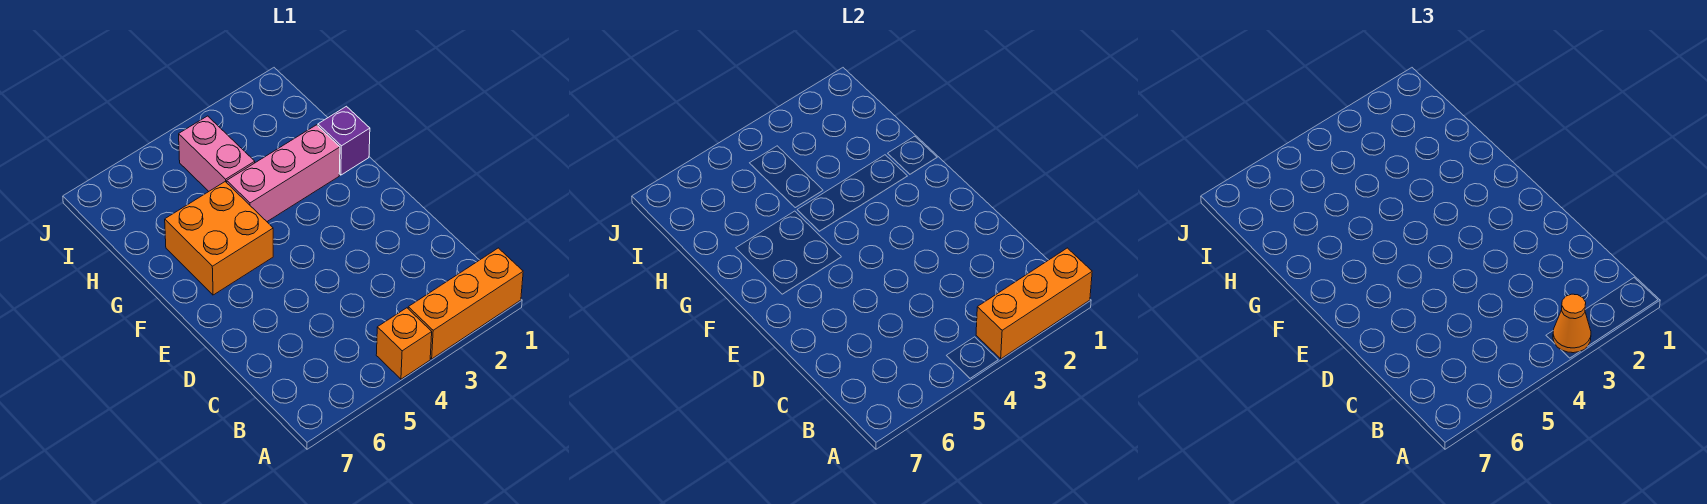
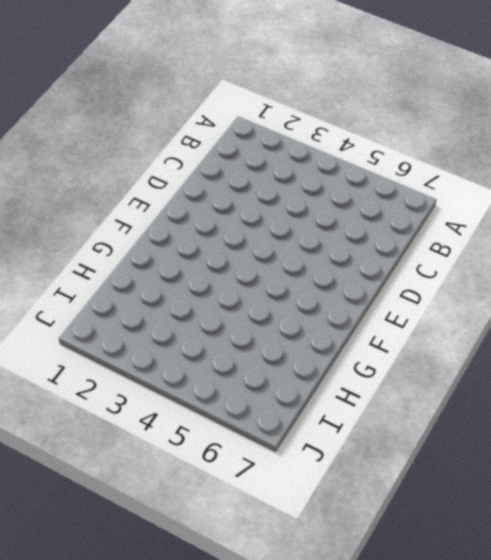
none -> orange brick A1:A3 level 1
none -> orange brick A4 level 1

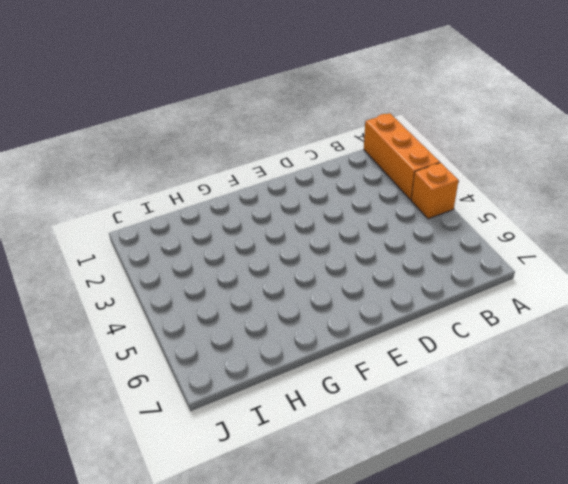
none -> orange brick F5:G6 level 1
none -> purple brick G1 level 1

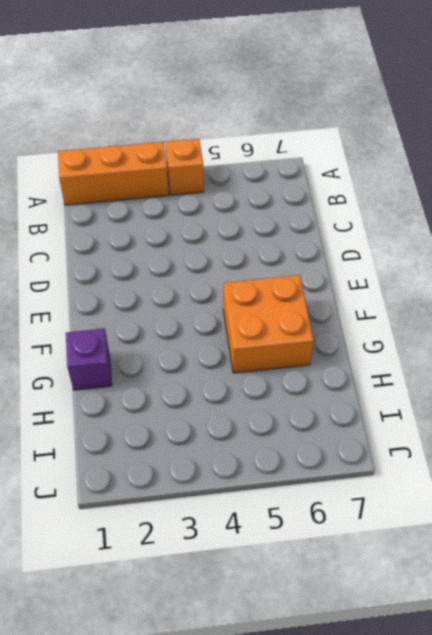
none -> pink brick G2:G4 level 1
none -> pink brick H4:I4 level 1

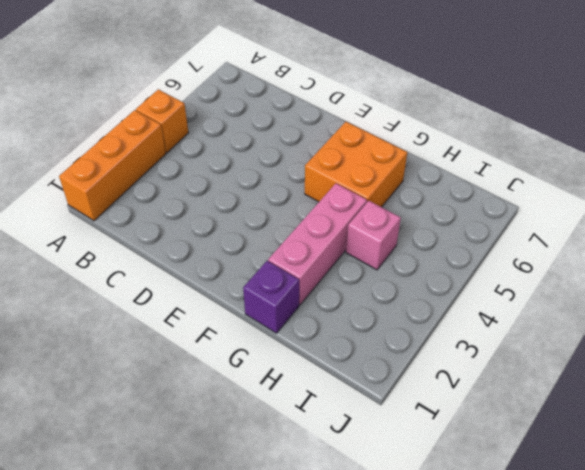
pink brick H4 level 1 -> pink brick H4:I4 level 1
none -> orange brick A1:A3 level 2
none -> orange cone A3 level 3

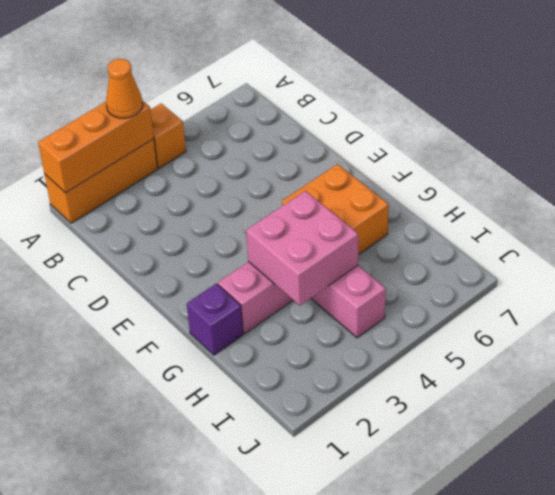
pink brick G3:H4 level 2 -> none

